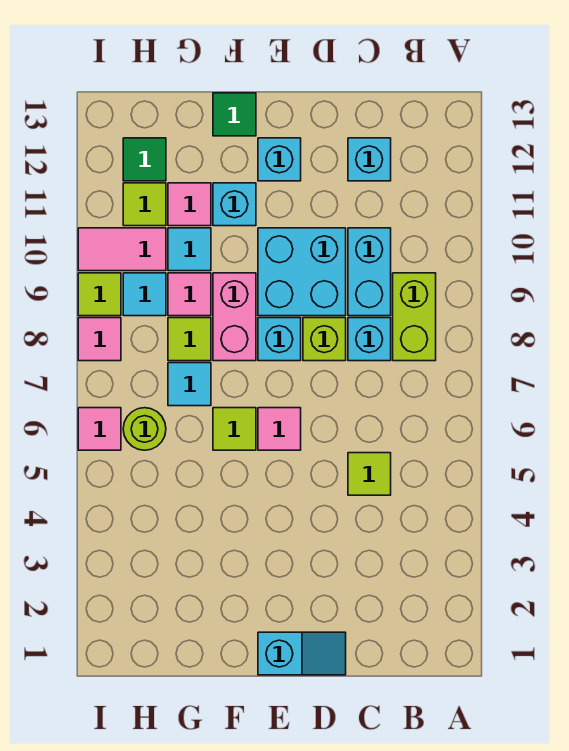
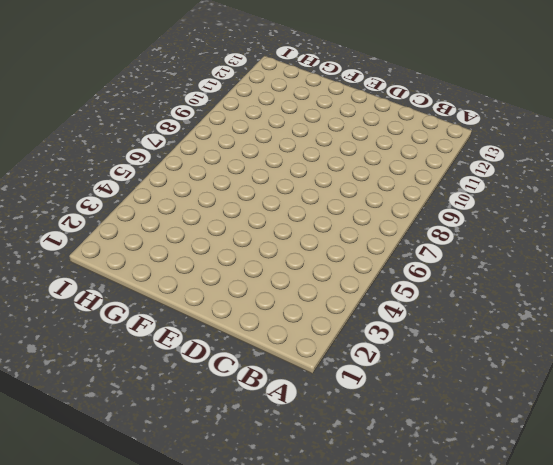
none -> lime brick B8:B9 level 1
none -> lime tile C5 level 1
none -> cyan brick C8 level 1

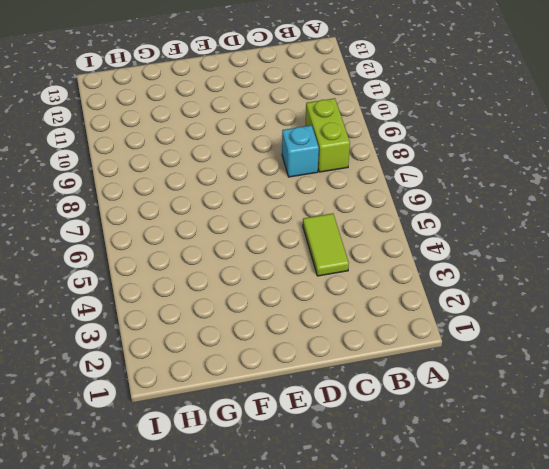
lime tile C4:C5 level 1 -> lime tile C5 level 1
none -> cyan brick C9:C10 level 1
none -> cyan brick C12 level 1
none -> cyan slope D1:E1 level 1 top E

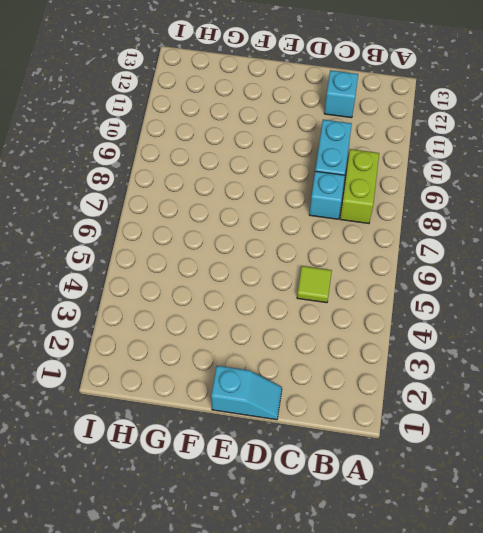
none -> lime brick D8 level 1
none -> cyan brick D9:E10 level 1
none -> pink tile E6 level 1

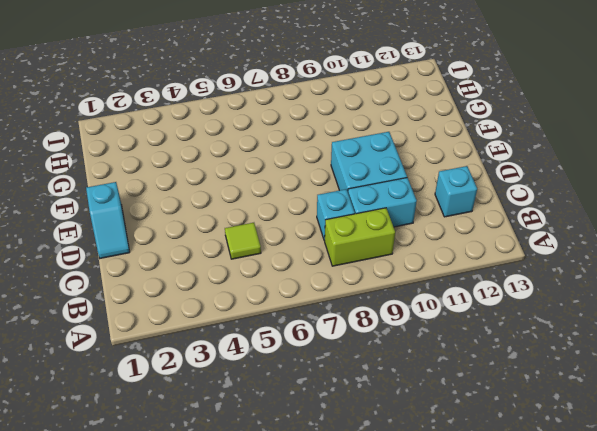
none -> lime brick D8 level 1
none -> pink tile E6 level 1
none -> cyan brick E8 level 1

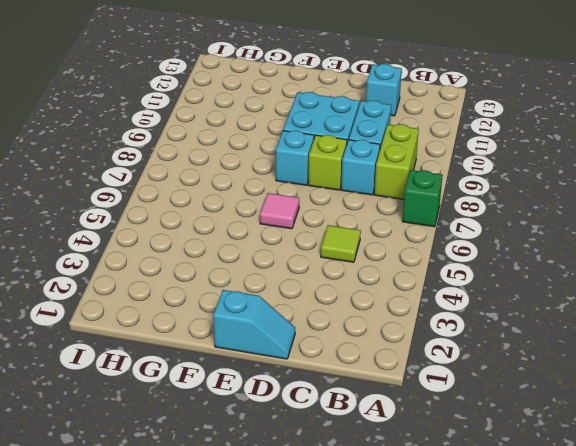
green brick A7 level 1 -> none
none -> cyan brick E12 level 1
none -> lime tile F6 level 1
none -> pink brick F8:F9 level 1

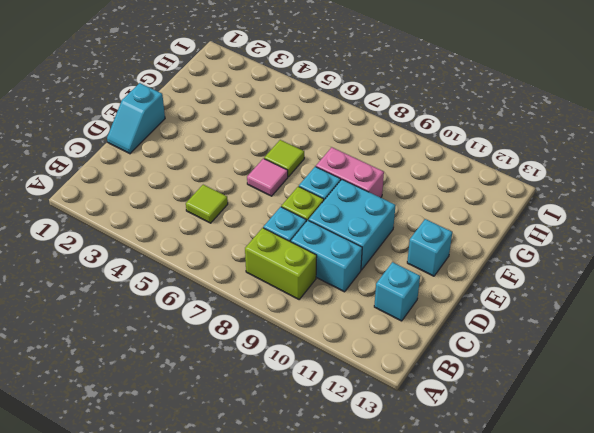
none -> cyan brick F11 level 1
none -> green tile F13 level 1
none -> cyan tile G7 level 1

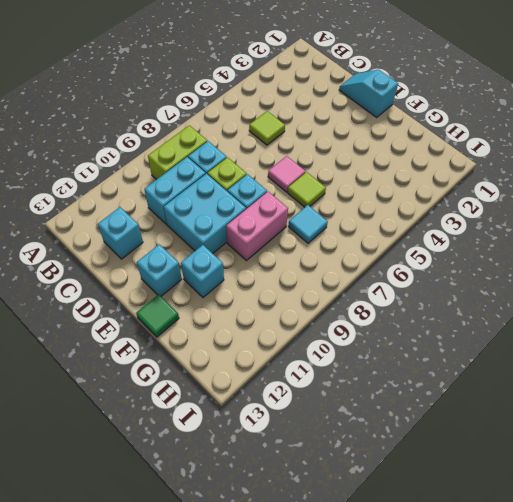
none -> lime tile G8 level 1
none -> pink tile G9 level 1
none -> cyan tile G10 level 1

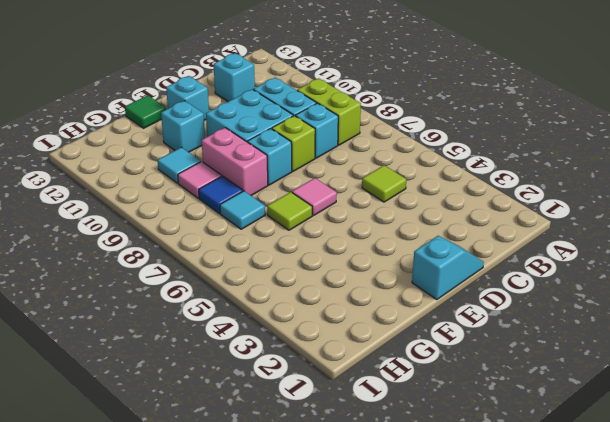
blue tile G8 level 1 -> lime tile G8 level 1
none -> pink tile G11 level 1
none -> lime round brick H6 level 1
none -> cyan tile H9 level 1

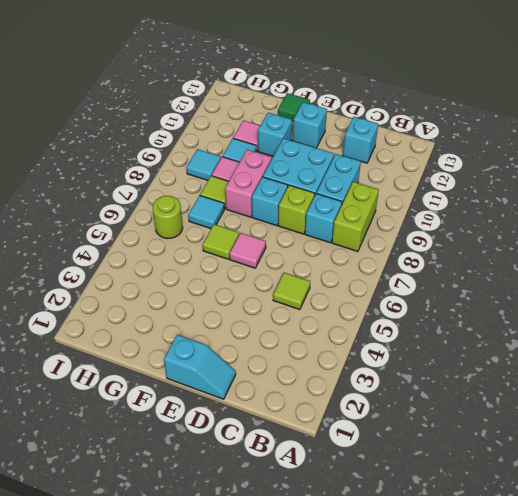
none -> pink tile H10:I10 level 1
none -> lime tile H11 level 1
none -> green tile H12 level 1

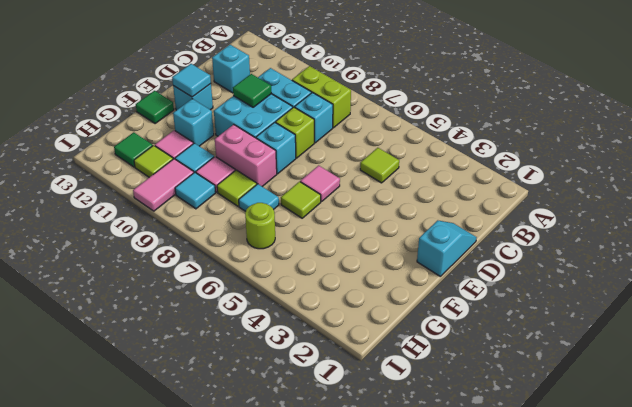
green tile D10 level 2 -> none
cyan tile E12 level 2 -> none
none -> pink tile I6 level 1
none -> pink tile I8 level 1
none -> lime tile I9 level 1

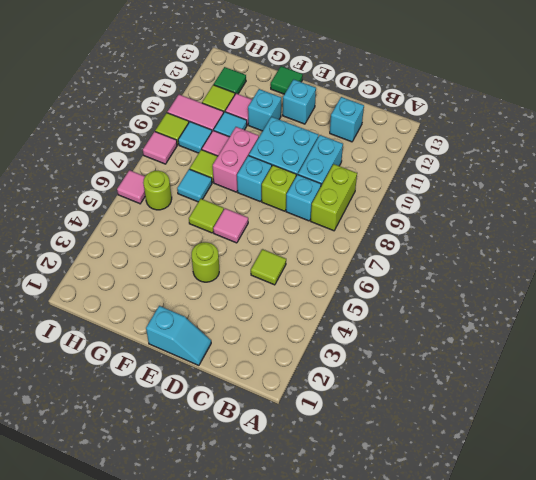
lime round brick E4 level 1 -> none

